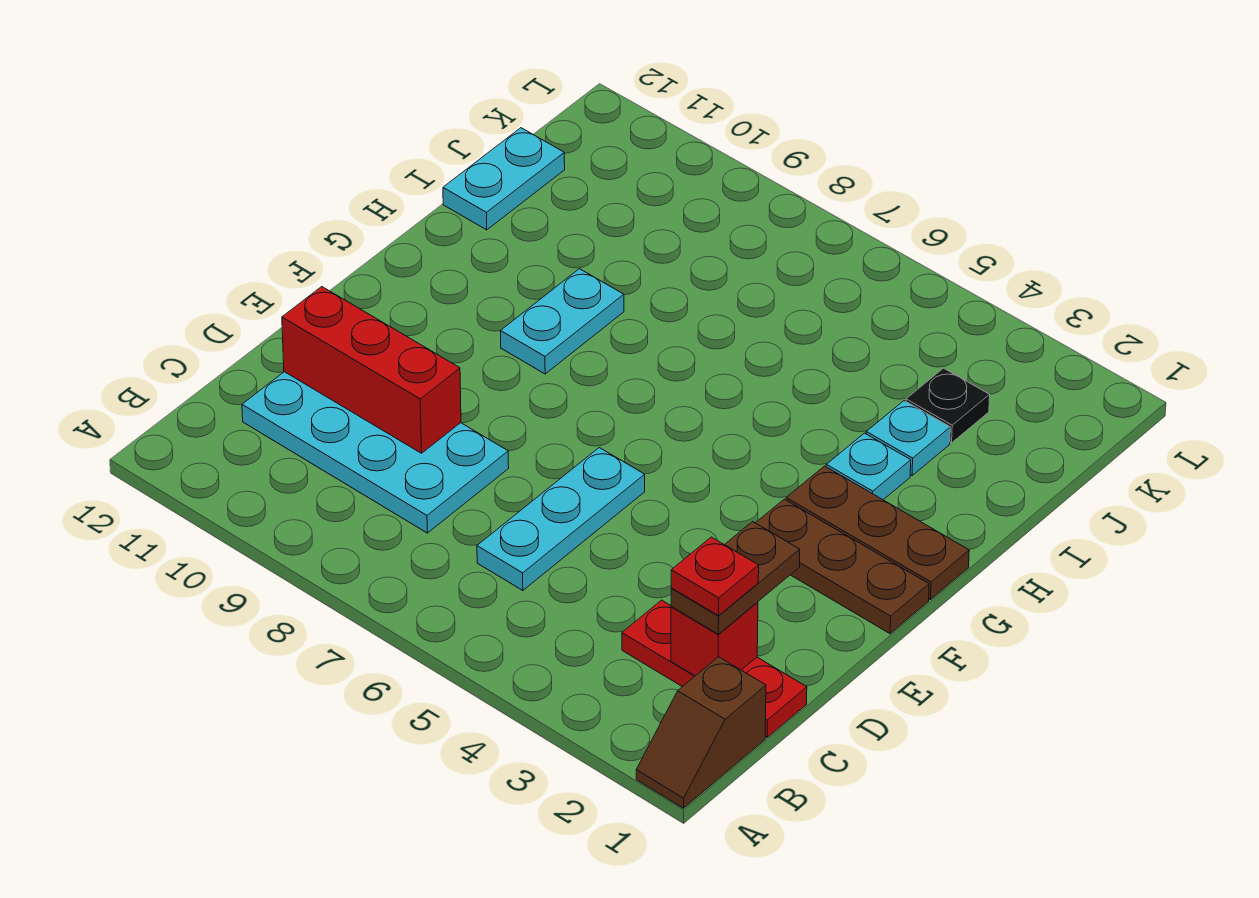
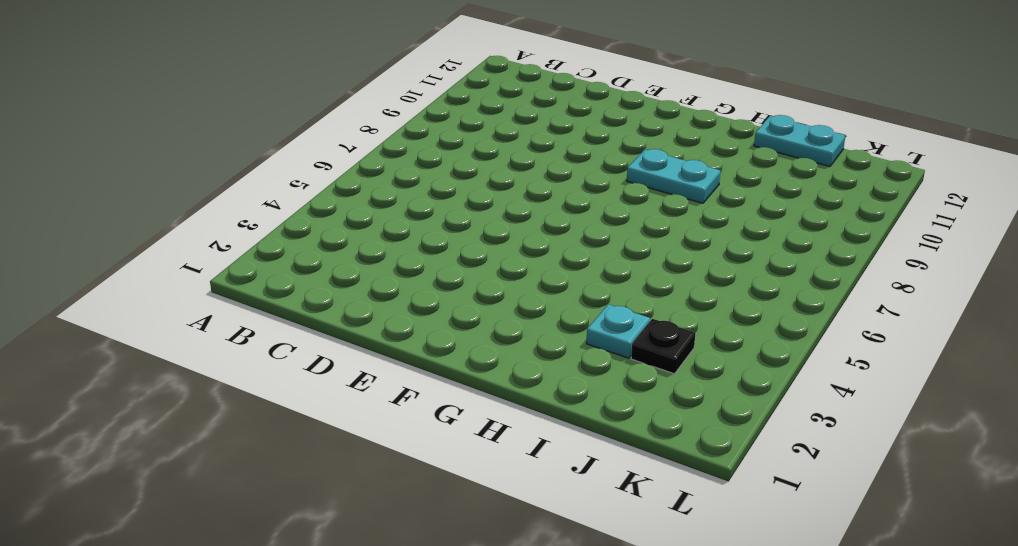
none -> brown slope A1:B1 level 1 top B
none -> red plate C1:C3 level 1
none -> cyan plate C6:E6 level 1

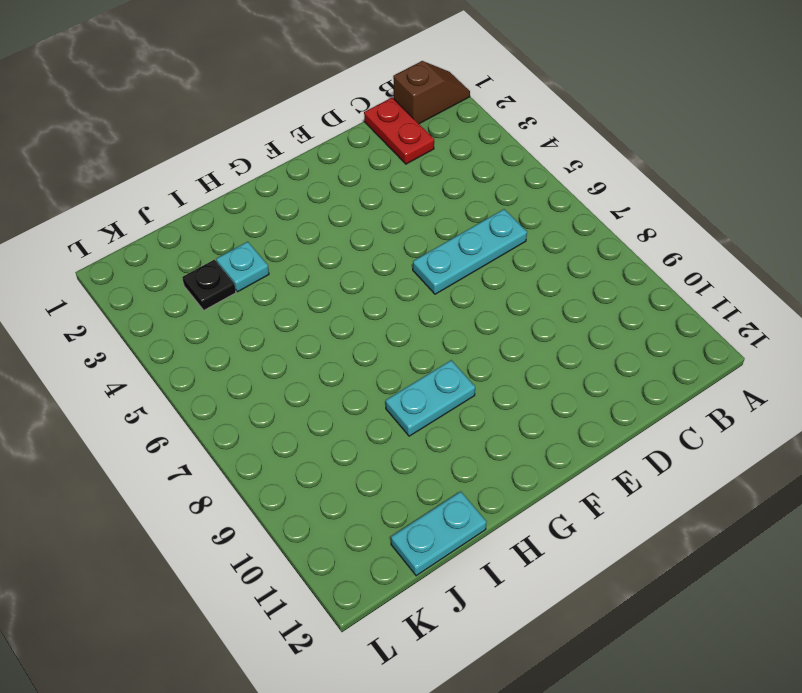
red plate C1:C2 level 1 -> red plate C1:C3 level 1
none -> cyan plate C8:D11 level 1
none -> brown plate F1:F3 level 1
none -> brown plate G1:G3 level 1

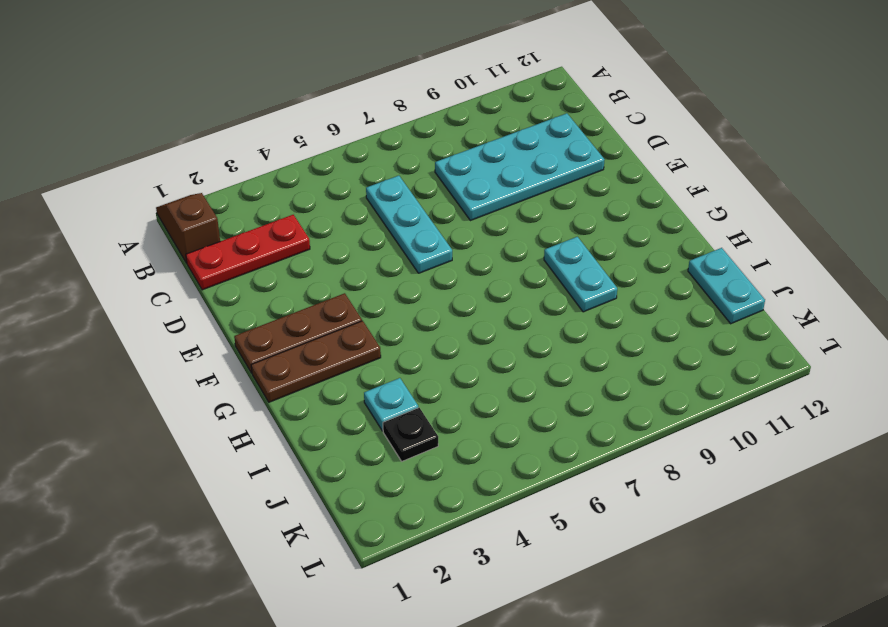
none -> cyan plate H3 level 1
none -> red brick C2 level 2
none -> red brick D9:D11 level 2

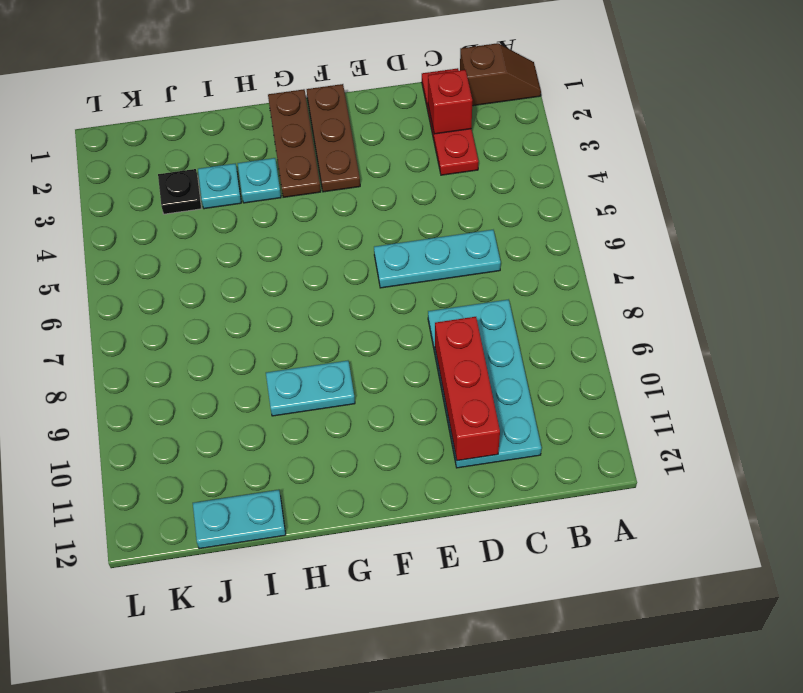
none -> brown plate C2:D2 level 3
none -> red plate C2 level 4

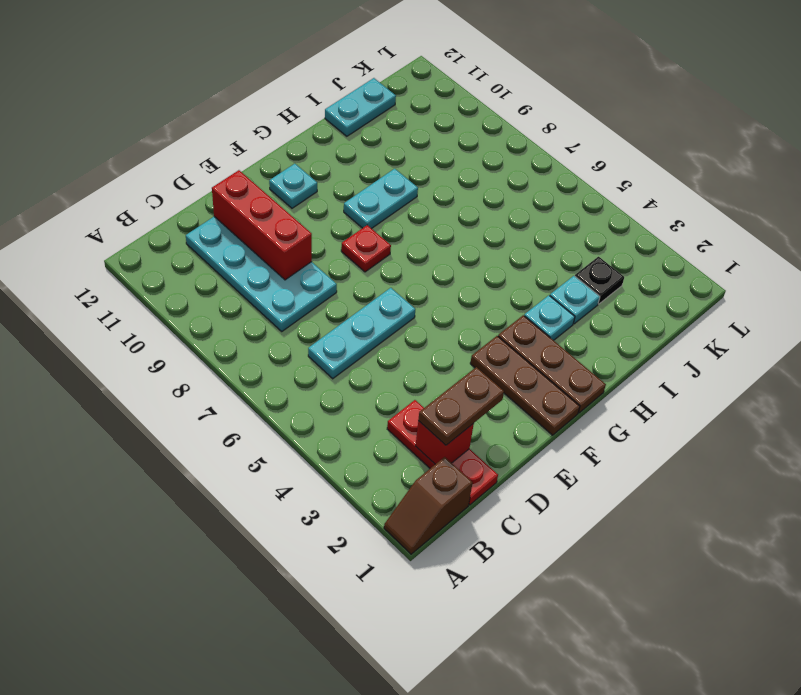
red plate F8 level 1 -> red plate C2 level 4
cyan plate F11 level 1 -> none

